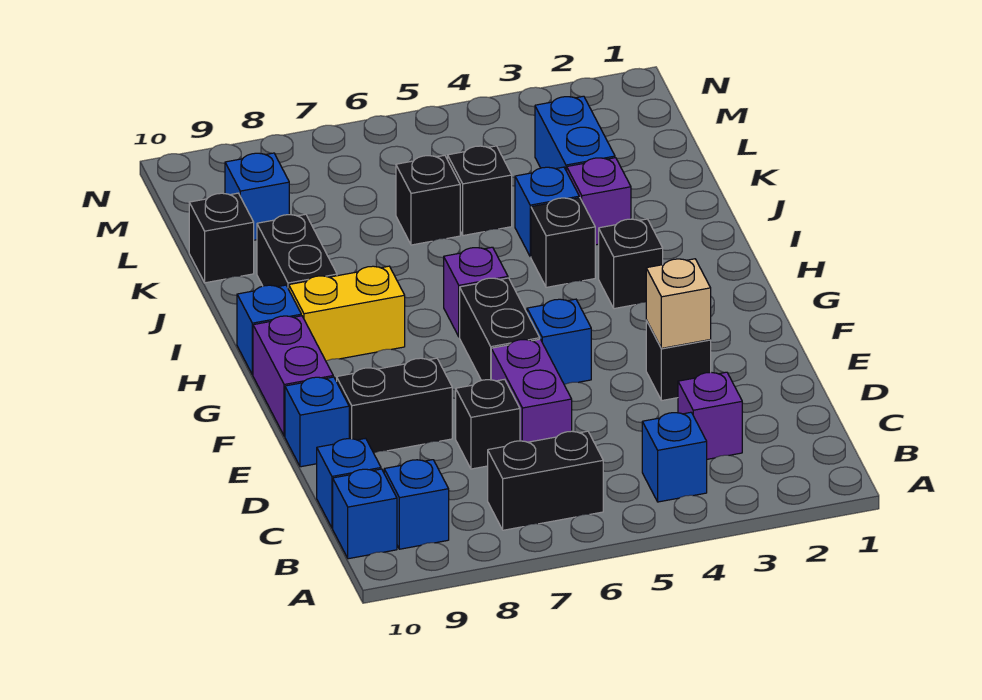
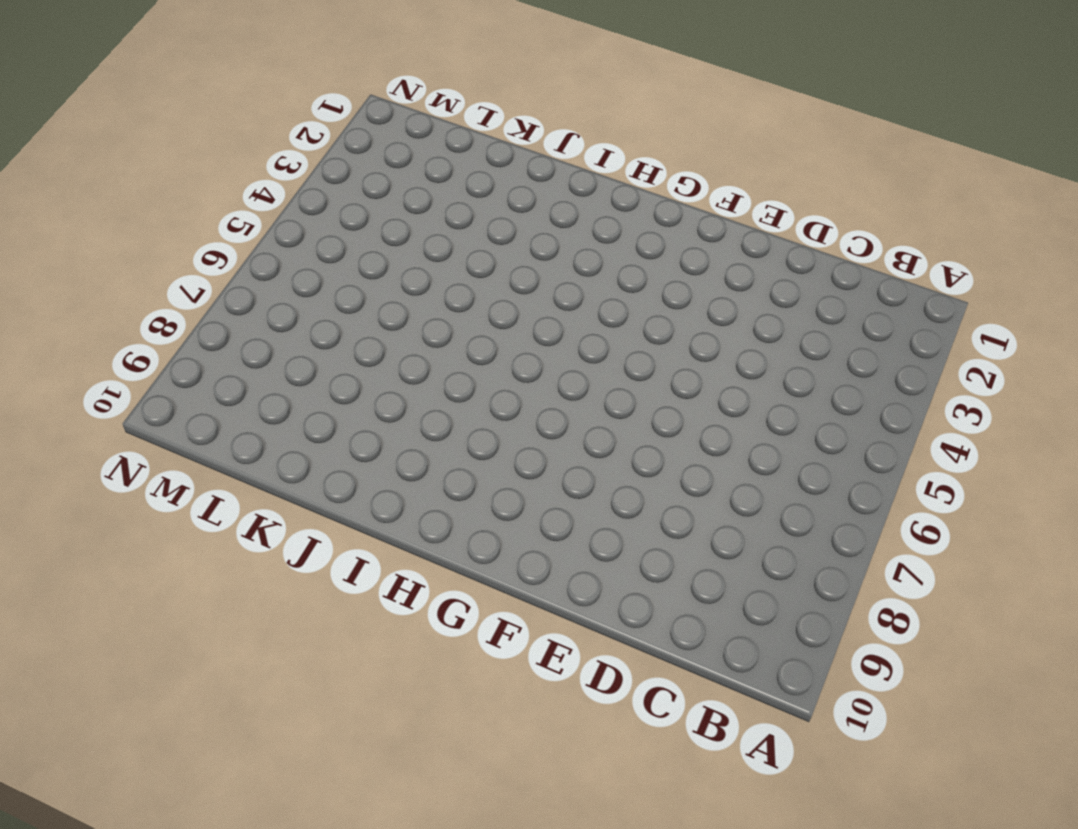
none -> blue brick B4 level 1
none -> black brick B6:B7 level 1
none -> blue brick B9 level 1

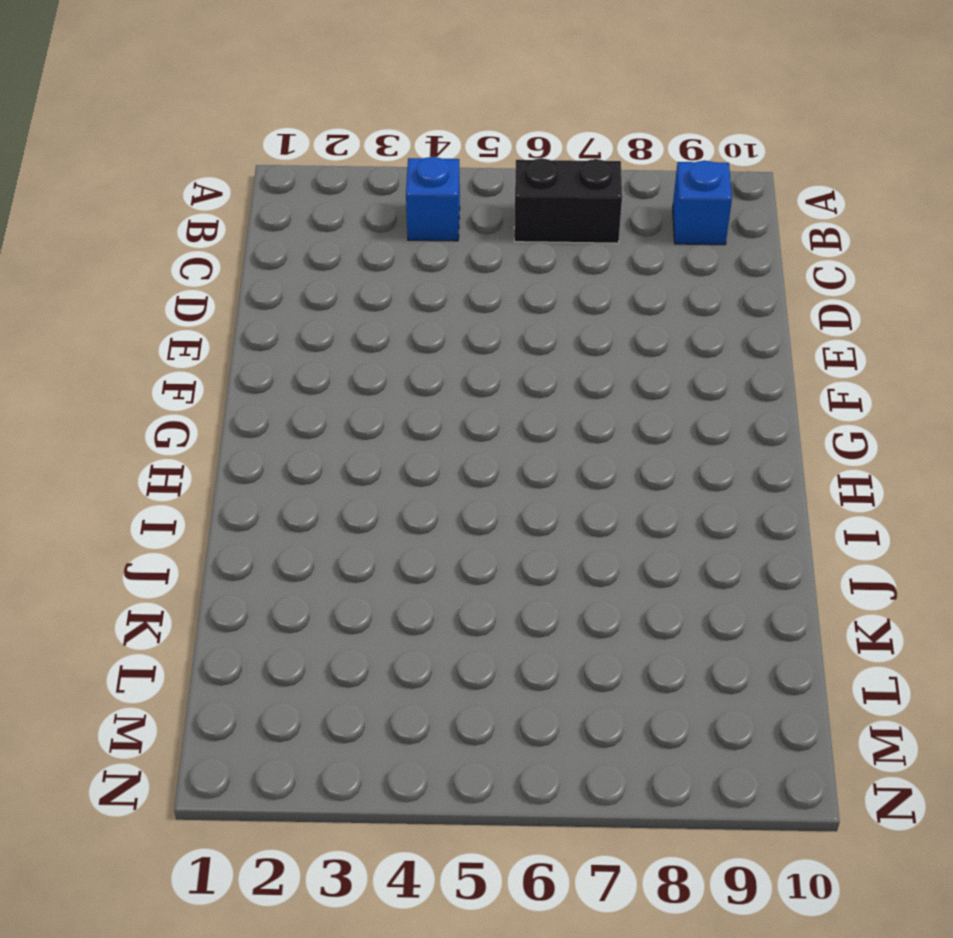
none -> blue brick B10 level 1
none -> purple brick C3 level 1
none -> blue brick C10 level 1

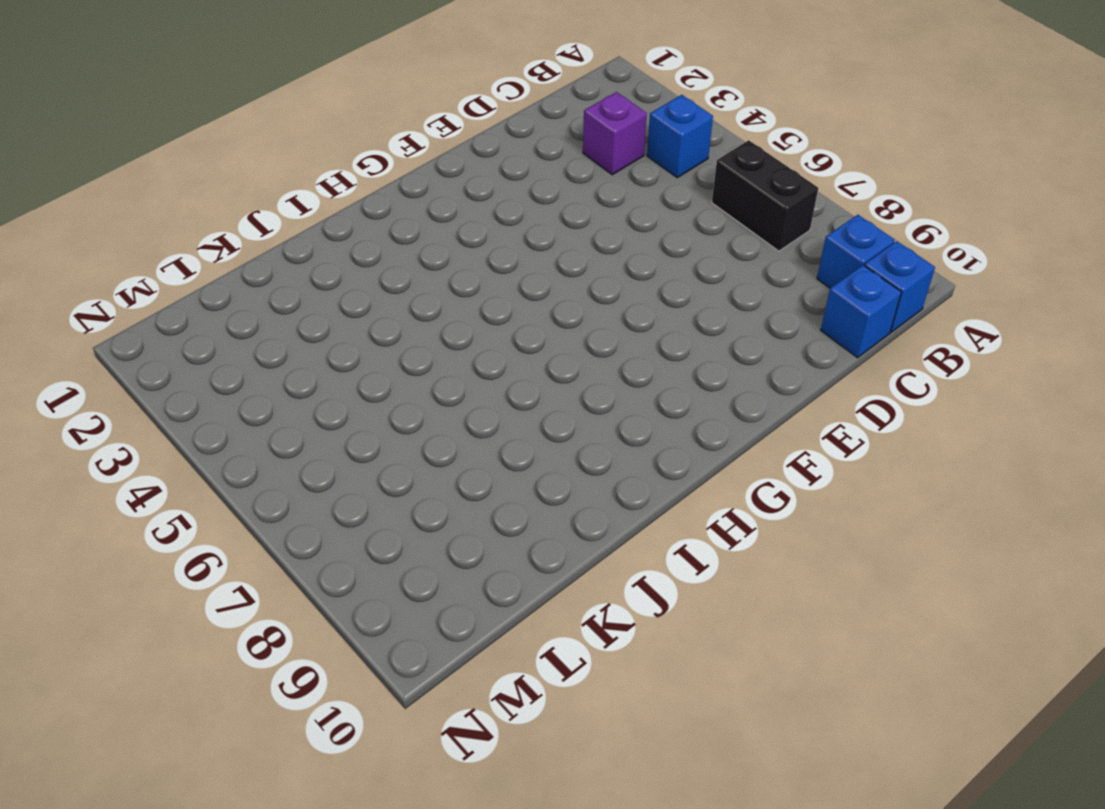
none -> purple brick D6:E6 level 1
none -> black brick D7 level 1
none -> black brick E3 level 1

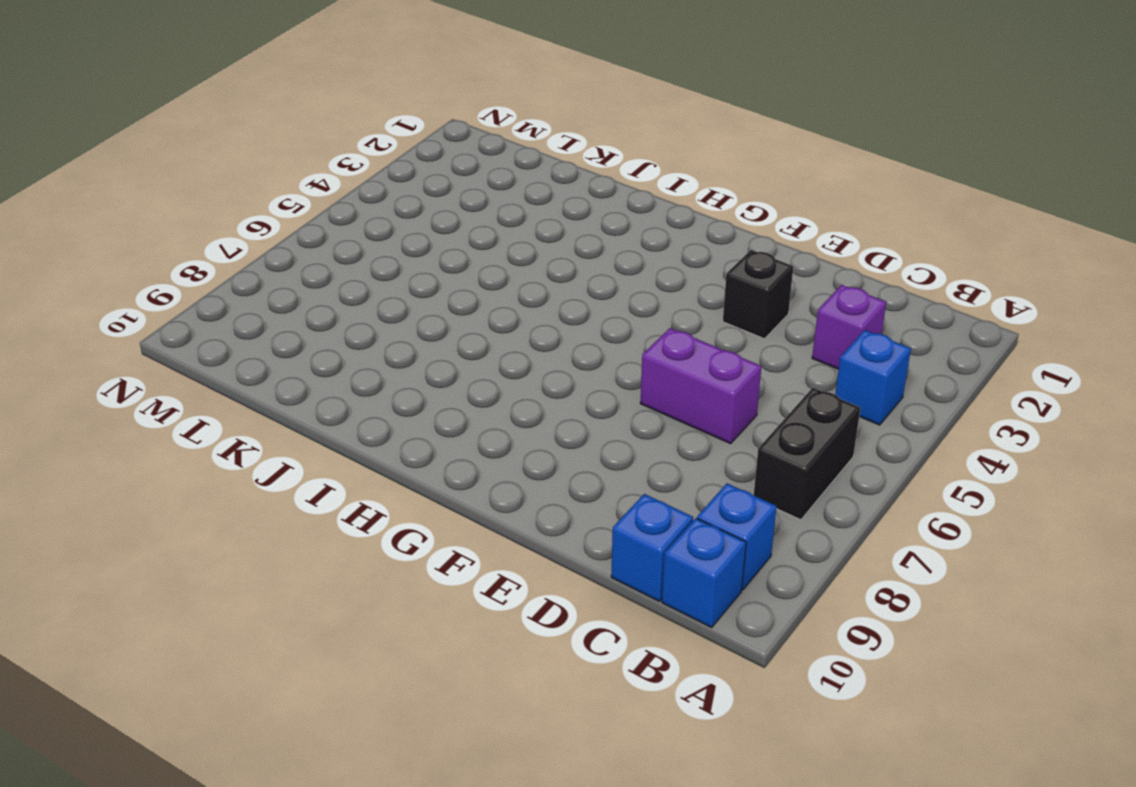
none -> black brick D7 level 1
none -> black brick E8:E9 level 1
none -> blue brick E10 level 1

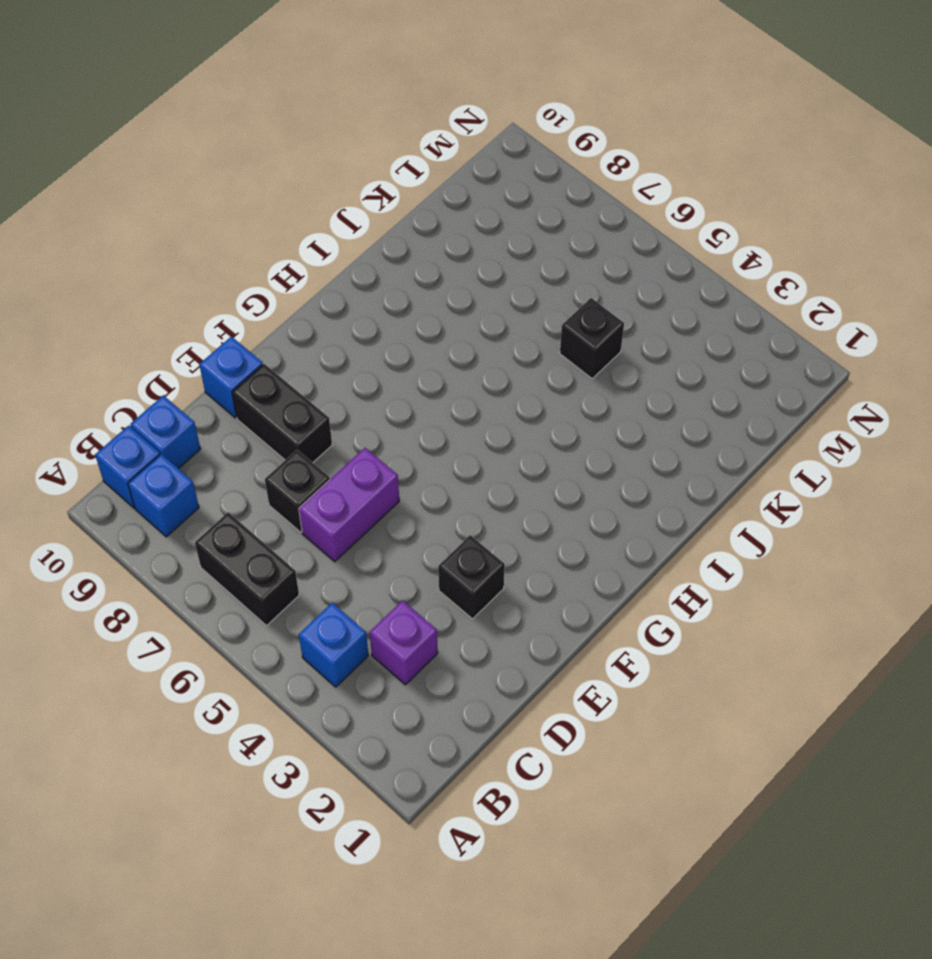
none -> blue brick F5 level 1
none -> black brick F6:G6 level 1
none -> purple brick F10:G10 level 1

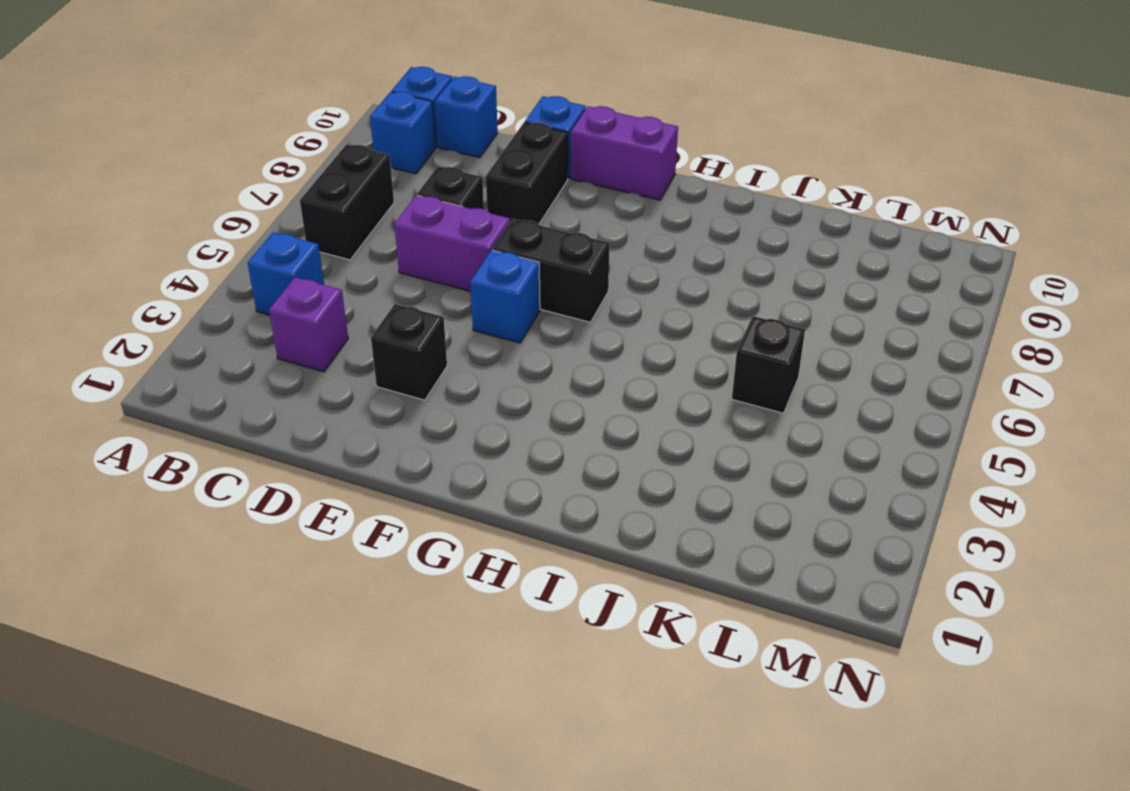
none -> black brick H3 level 1
none -> purple brick H6 level 1
none -> yellow brick H8:H9 level 1

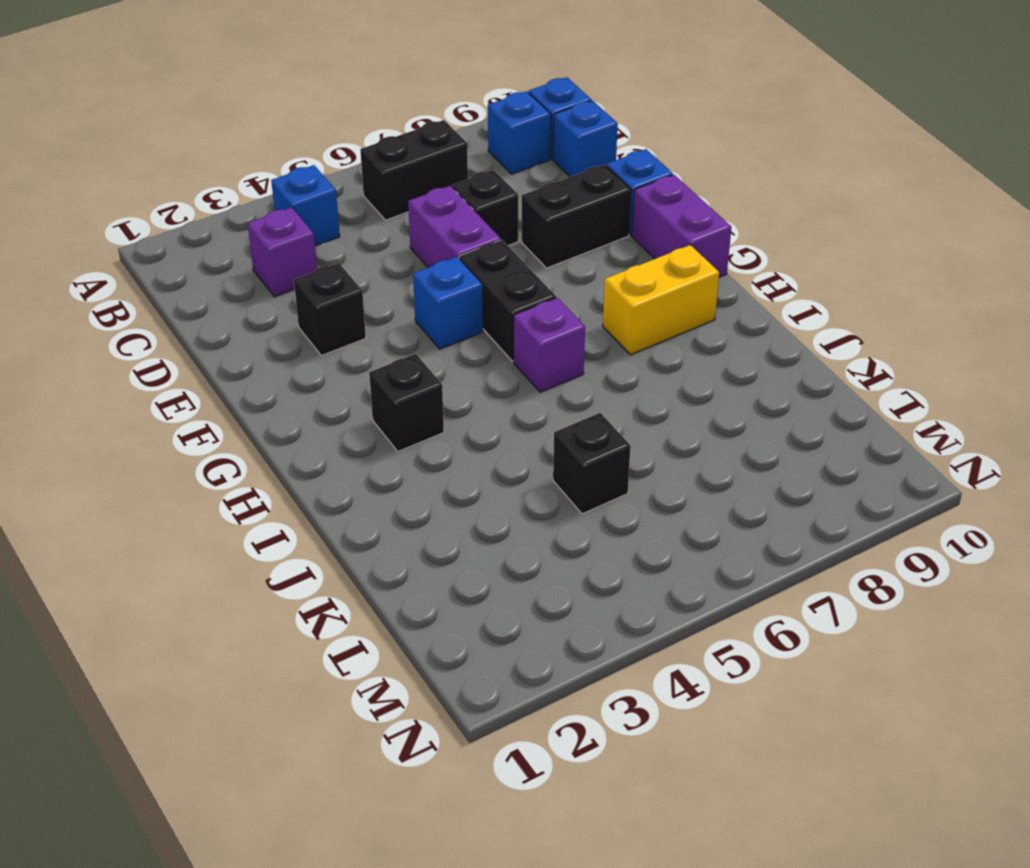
none -> blue brick H10 level 1
none -> black brick I4 level 1
none -> black brick I9:J9 level 1

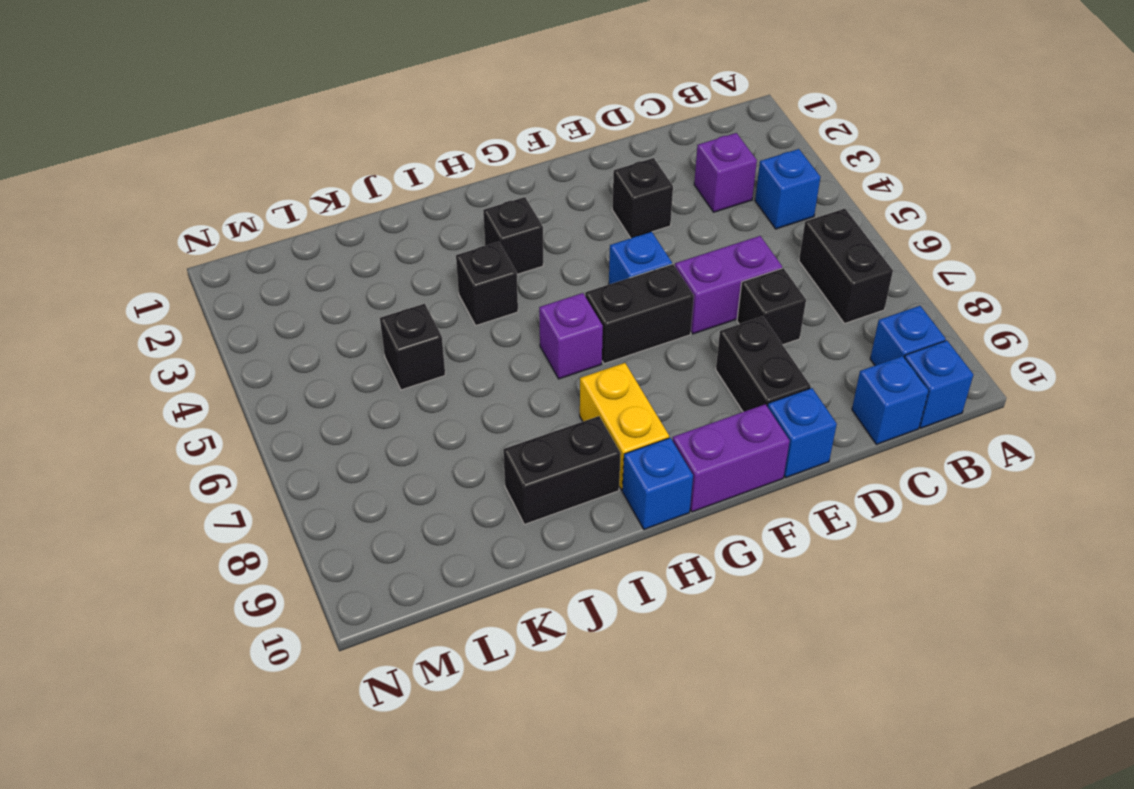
none -> purple brick J3 level 1
none -> blue brick J4 level 1
none -> blue brick K3:L3 level 1

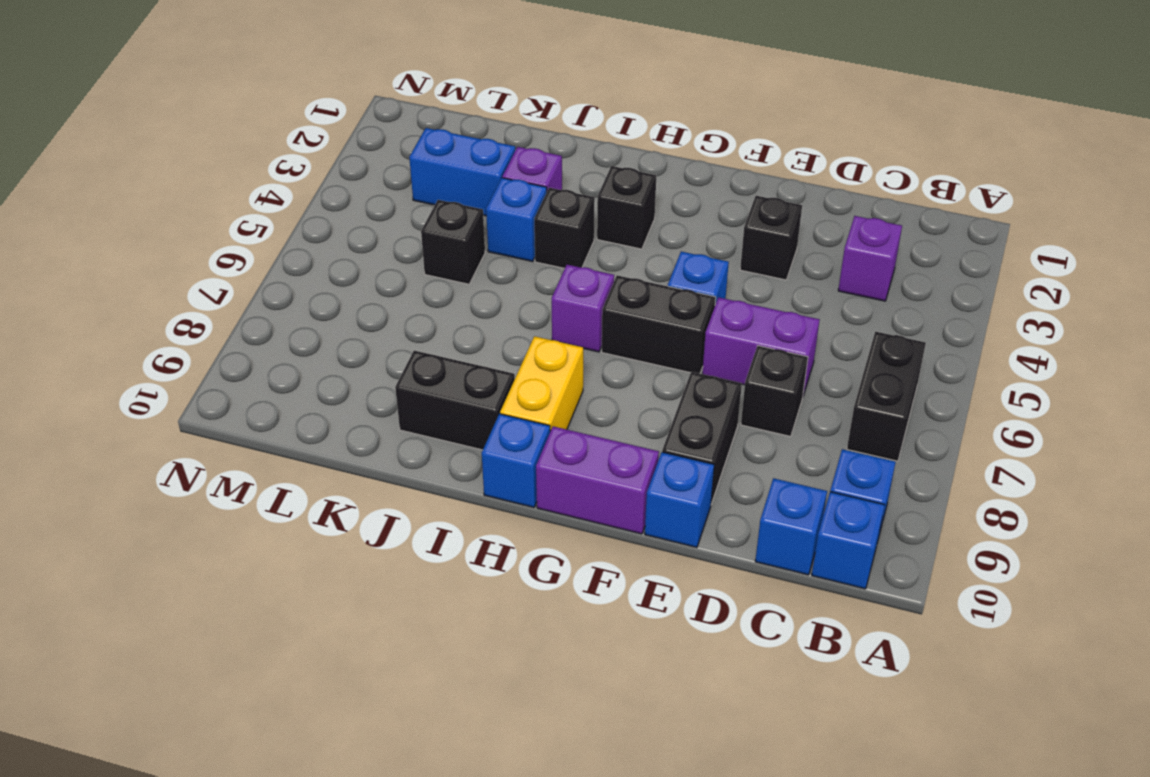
none -> blue brick B4 level 1
none -> black brick K6 level 1
none -> black brick K10 level 1

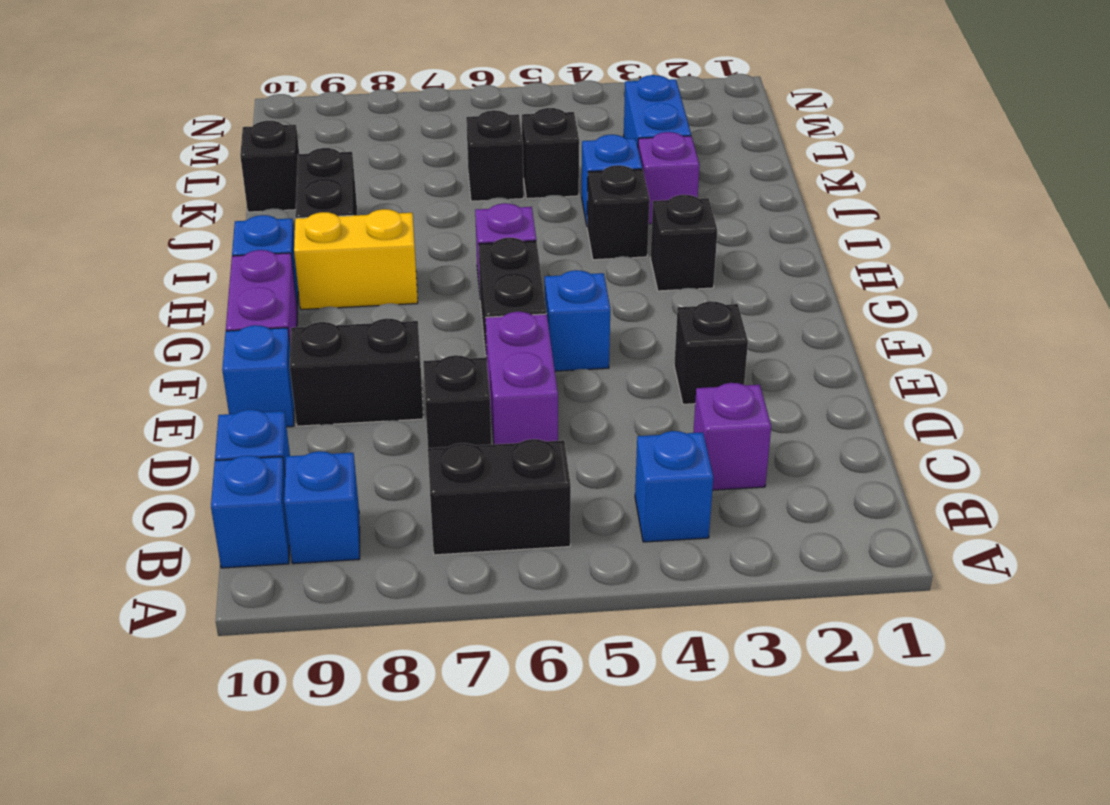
none -> blue brick L9 level 1
none -> tan brick E3 level 2

